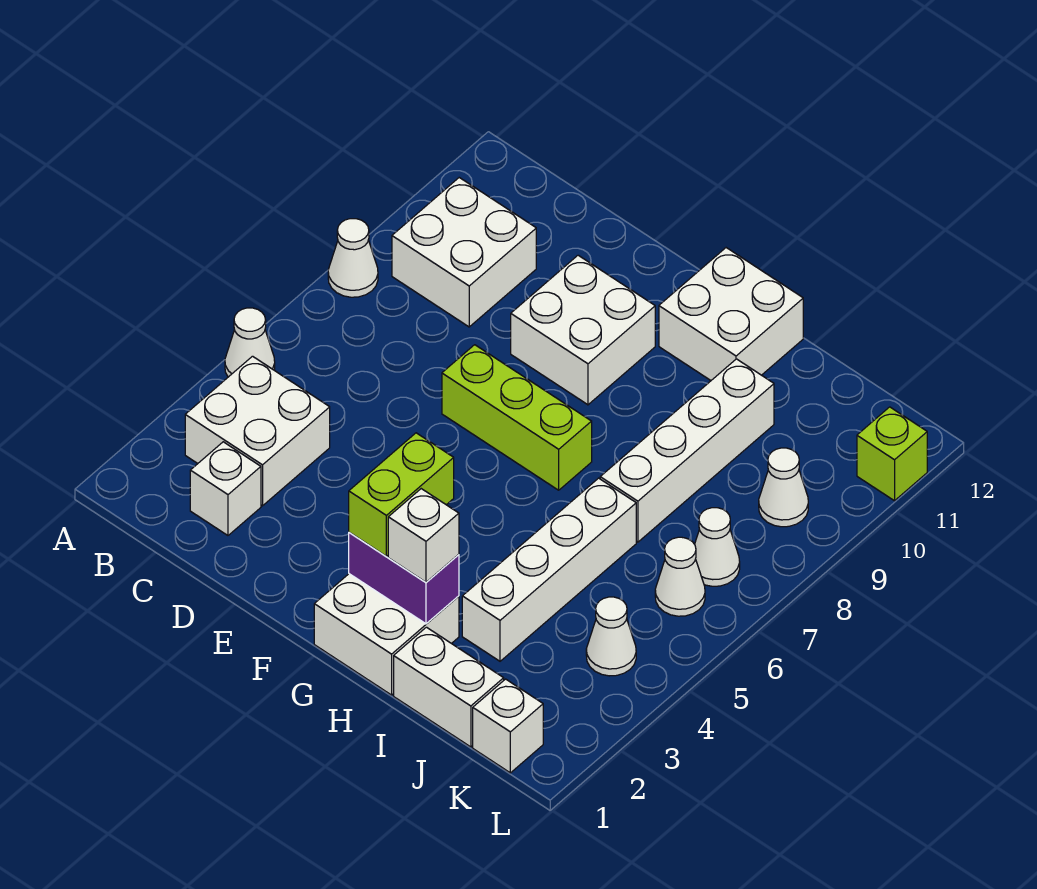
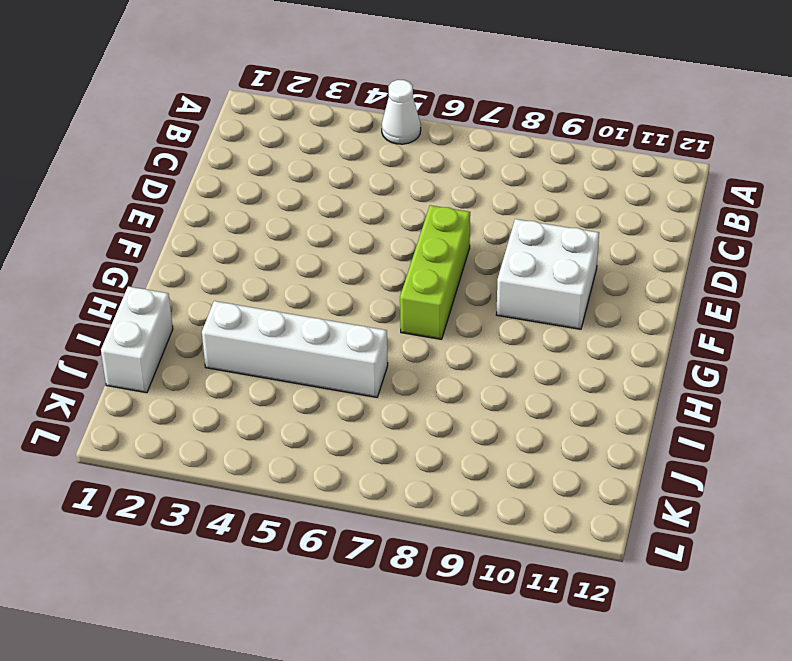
none -> white cone A8 level 1
none -> white brick B3:C4 level 1
none -> white brick B9:C10 level 1

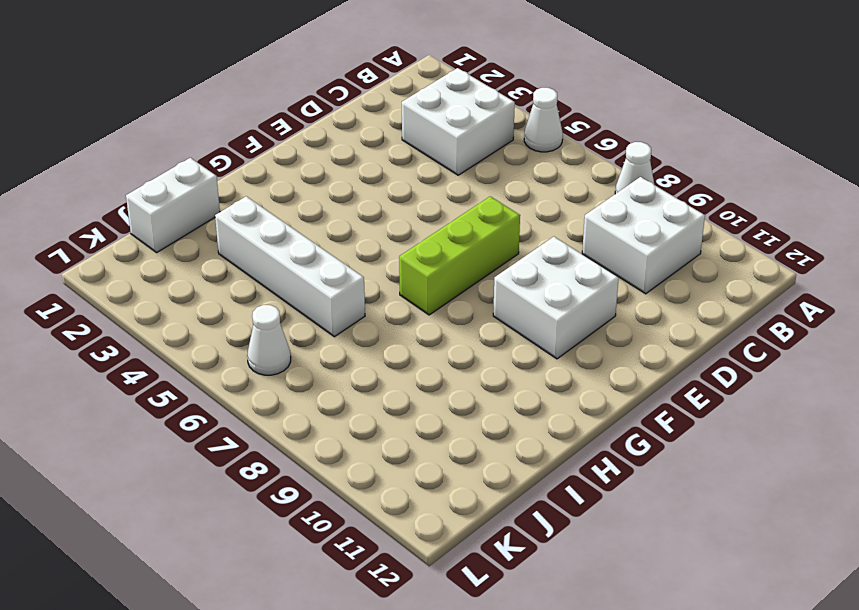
none -> white brick C2 level 1
none -> white brick G1:H2 level 1
none -> white brick G11:H12 level 1

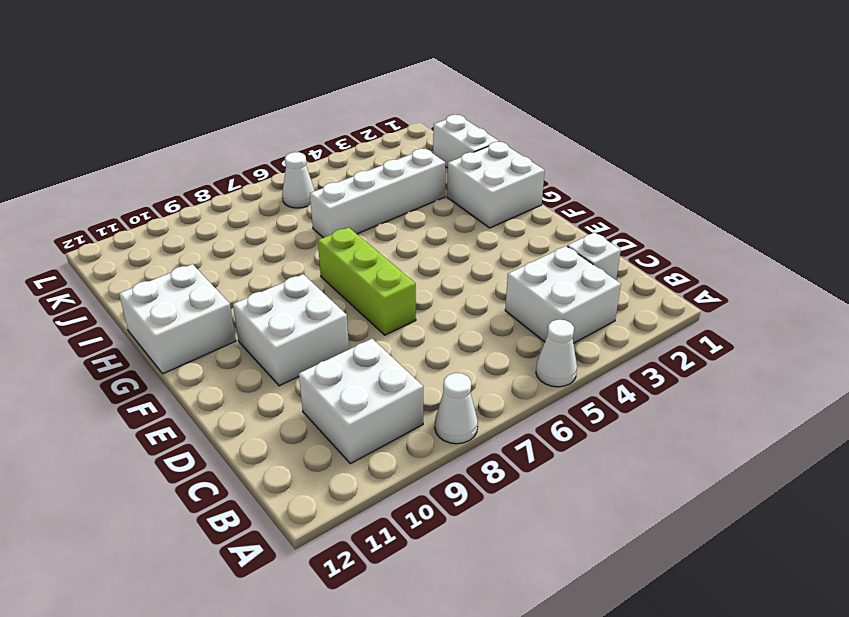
none -> white brick I7:I10 level 1
none -> white brick K1 level 1
none -> white cone K4 level 1

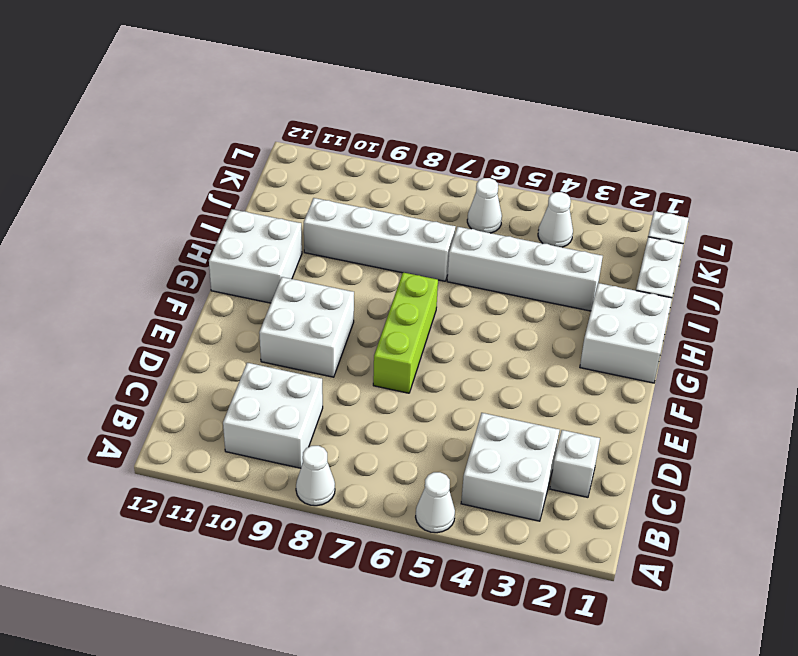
none -> white cone K7 level 1
none -> white cone K9 level 1
none -> lime brick L11 level 1

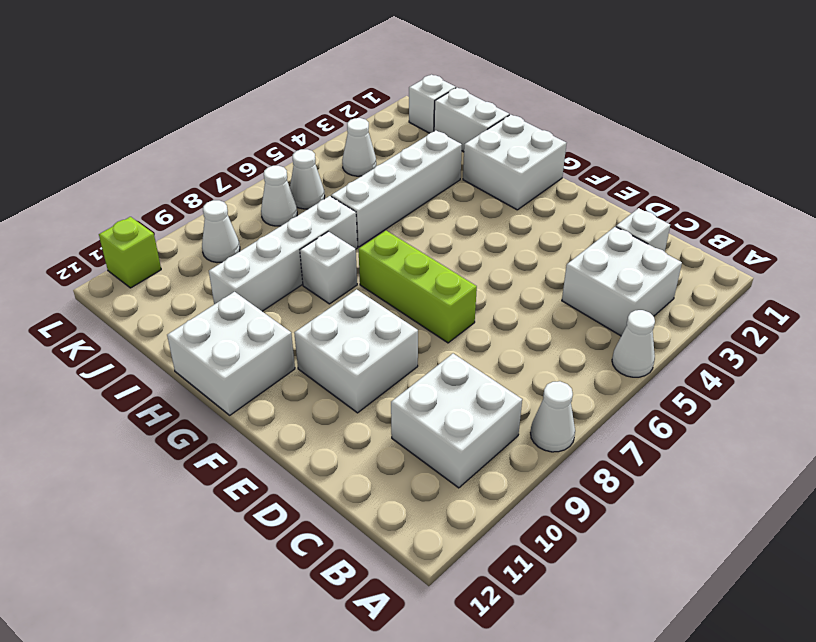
white brick H8 level 1 -> white brick H2 level 3
none -> purple brick G2:H2 level 2
none -> lime brick G2:G3 level 3

